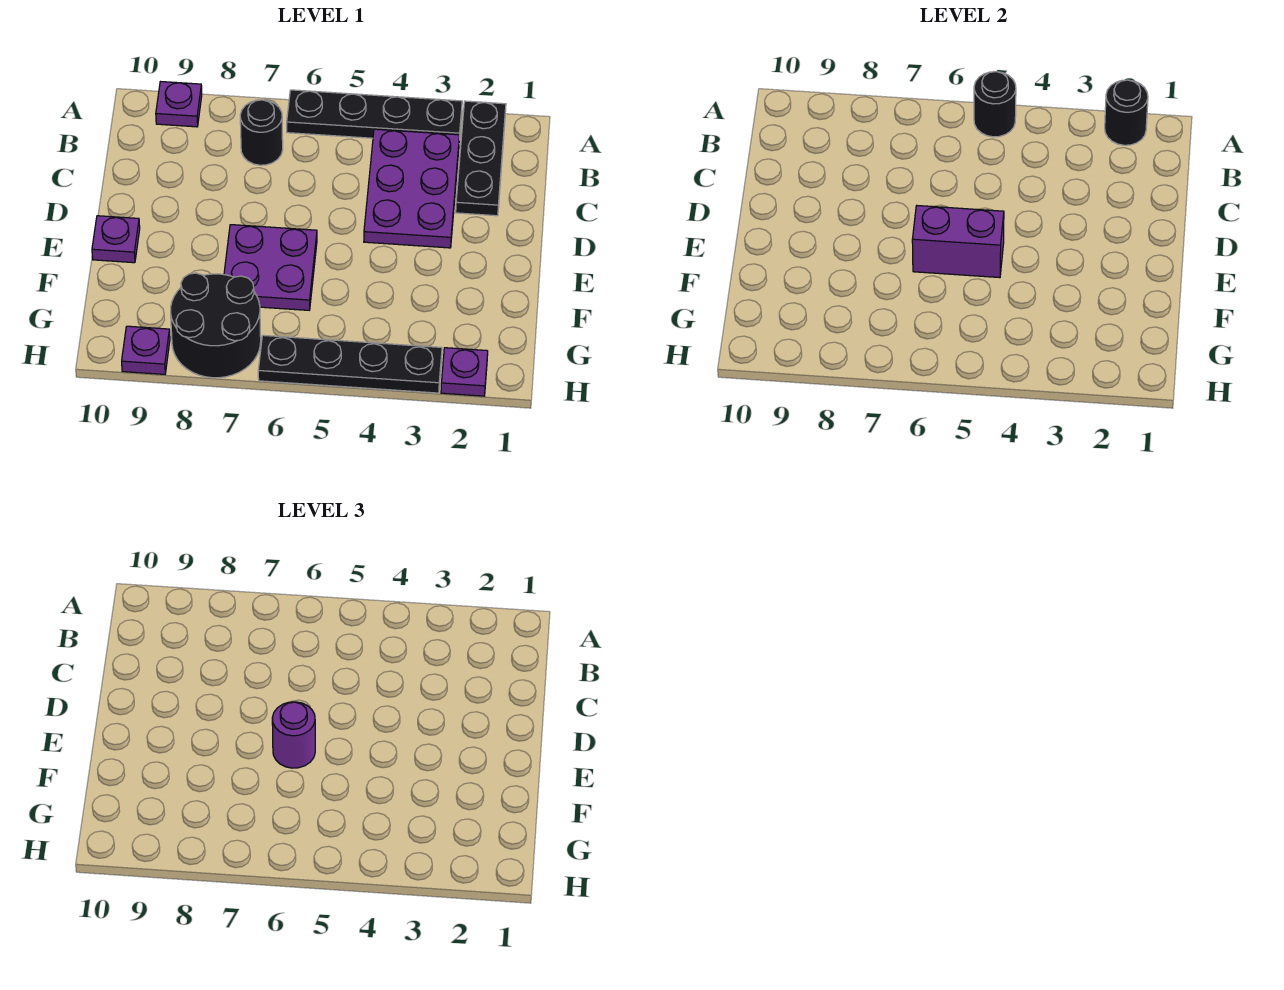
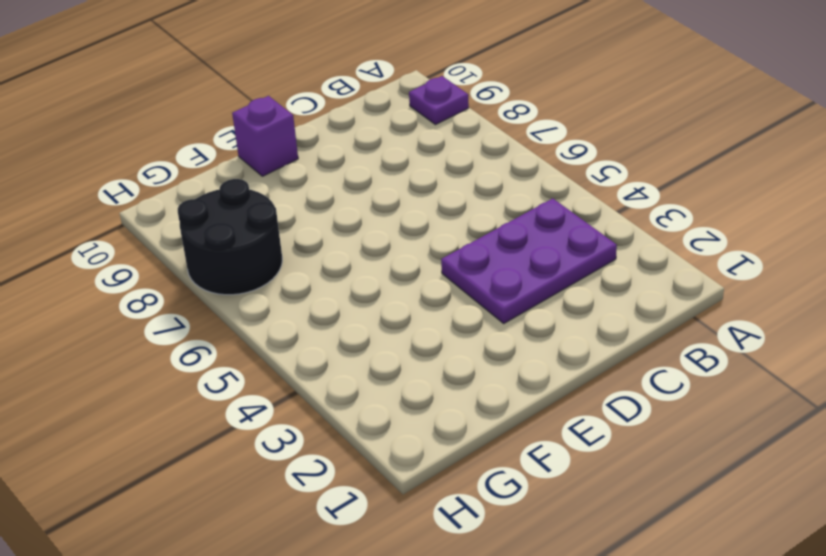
purple brick E10 level 1 -> purple plate E10 level 1
none -> black plate A2:C2 level 1
none -> black plate A3:A6 level 1
none -> black round brick B7 level 1

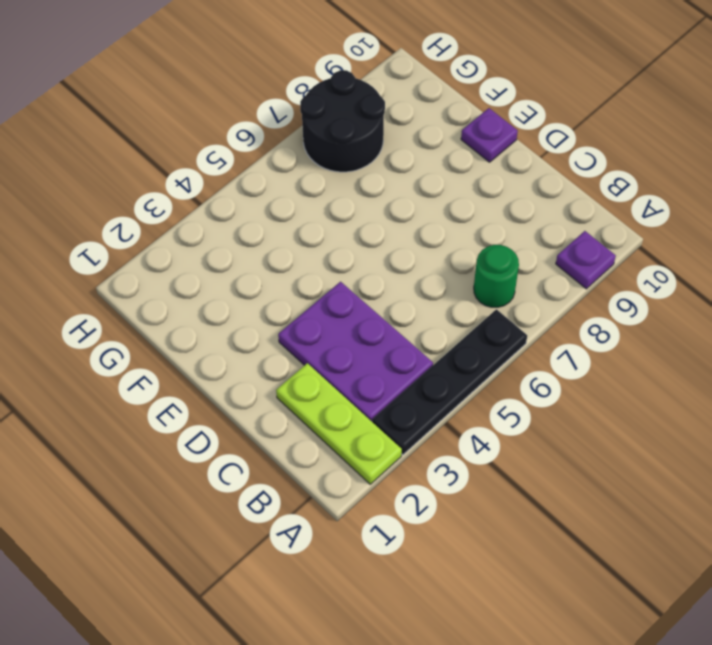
lime plate A2:C2 level 1 -> black plate A2:C2 level 1
green round brick B7 level 1 -> black round brick B7 level 1
none -> purple plate E6:F7 level 1
none -> purple plate H2 level 1
none -> black plate H3:H6 level 1

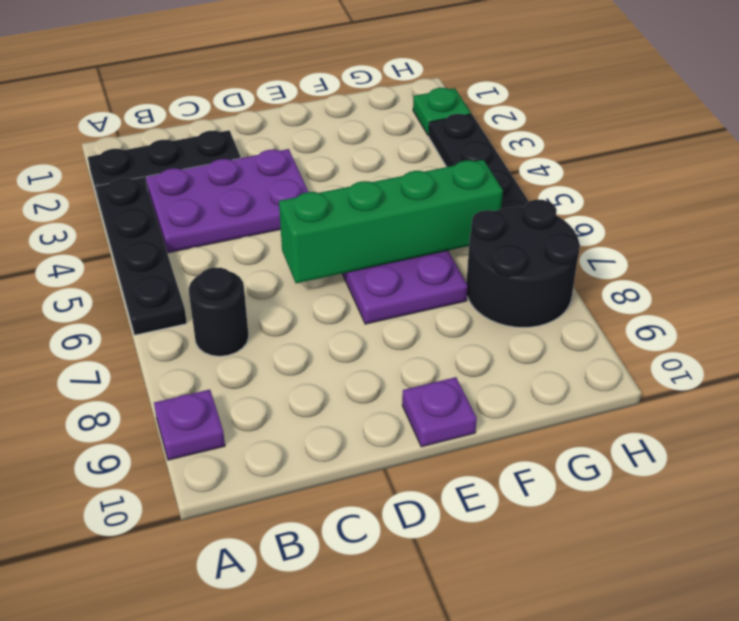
green brick D6:G6 level 2 -> purple brick E5:E6 level 2
green plate H2 level 1 -> purple plate H2 level 1
none -> purple plate H9 level 1
none -> black round brick A2 level 2
none -> black round brick A5 level 2

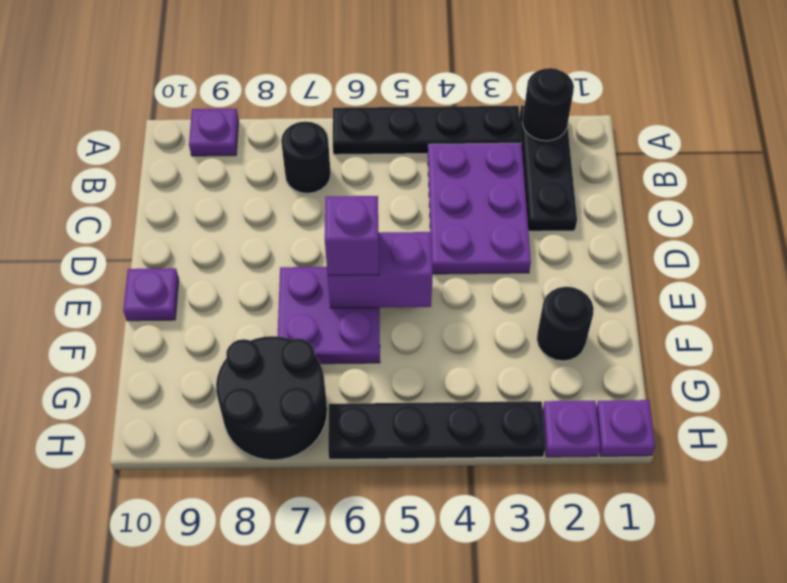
purple brick E6 level 3 -> purple round brick E6 level 3
black round brick F2 level 1 -> black round brick A5 level 2
purple plate H1 level 1 -> purple plate H9 level 1

